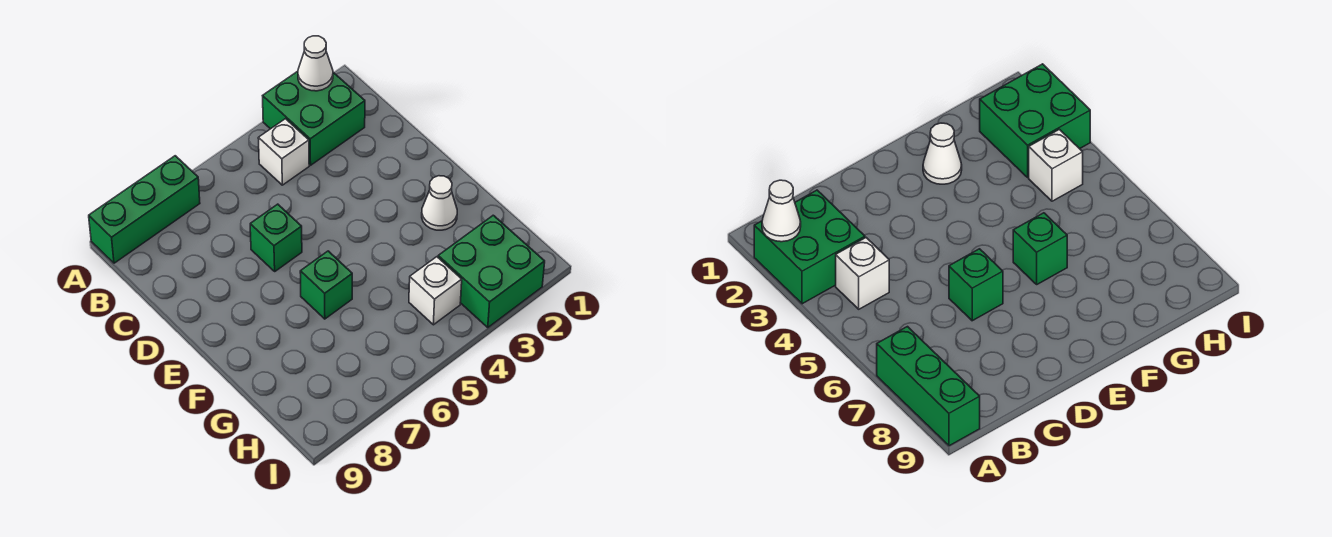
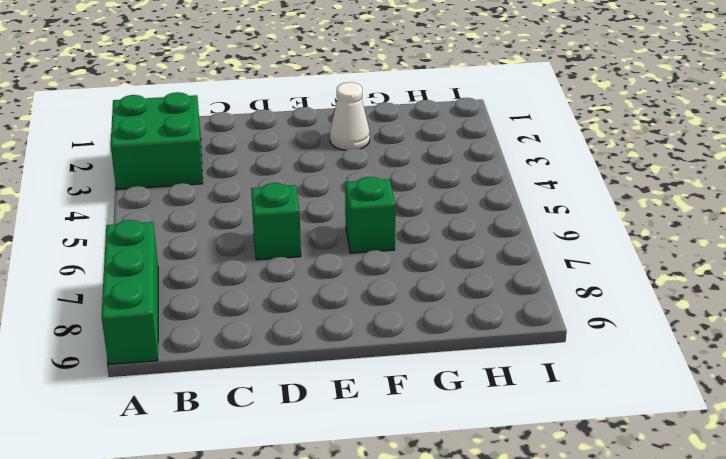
none -> white brick B4 level 1
none -> green brick H2:I3 level 1

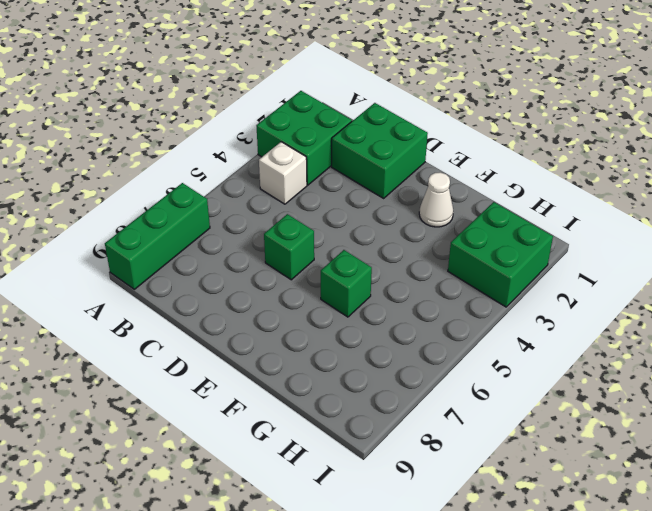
green brick C1:D2 level 1 -> none
none -> white brick H4 level 1
none -> white cone A2 level 2

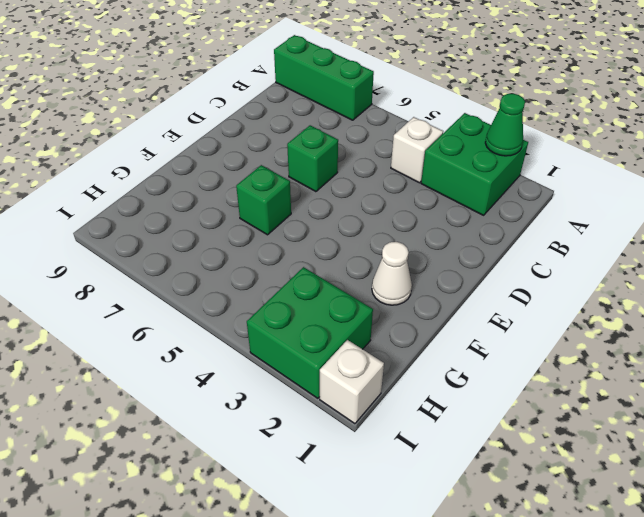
green cone A2 level 2 -> white cone A2 level 2
white brick I1 level 1 -> white brick H4 level 1

